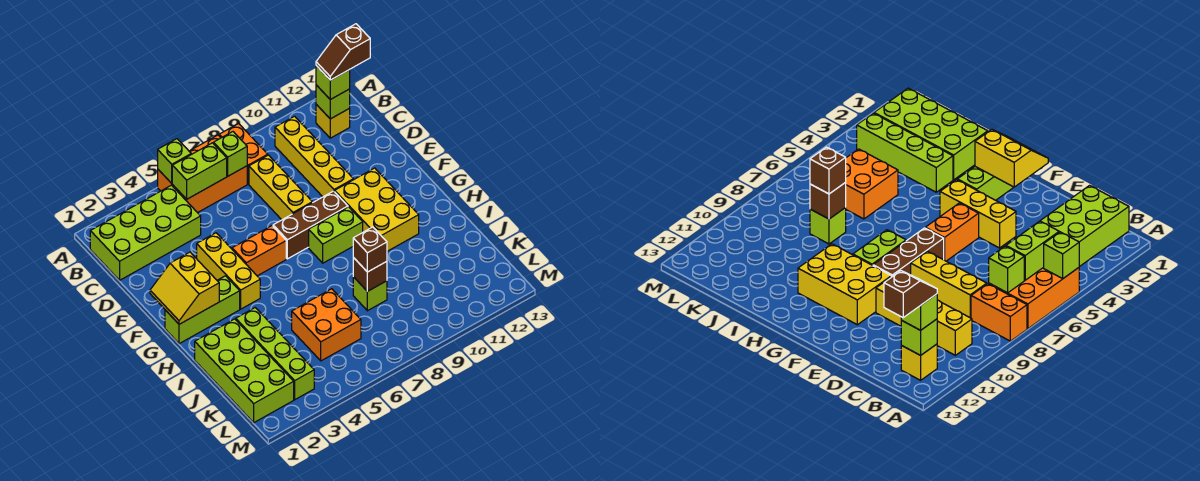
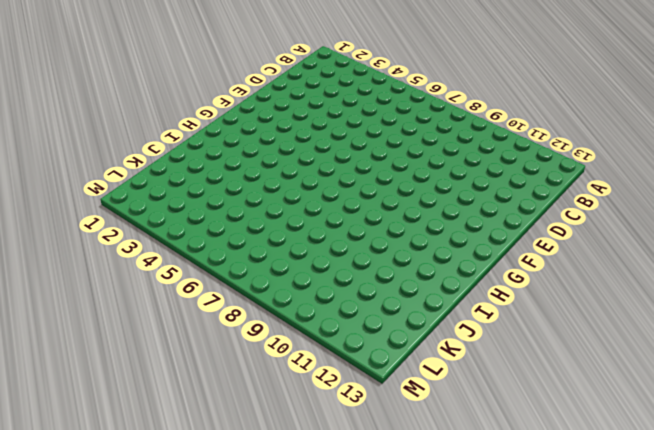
none -> orange brick A5:B7 level 1
none -> orange brick A8:B8 level 1
none -> lime brick B1:C4 level 1

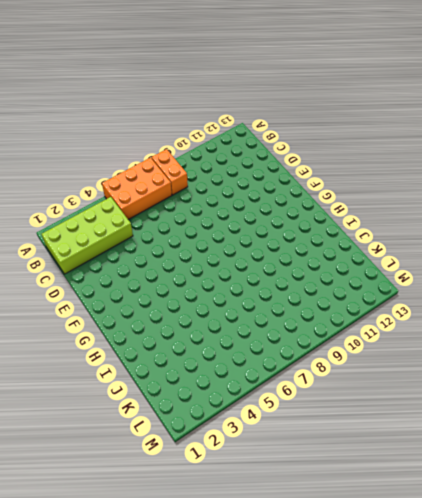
none -> yellow brick B10:E10 level 1
none -> yellow brick B12 level 1
none -> yellow brick C8:E8 level 1

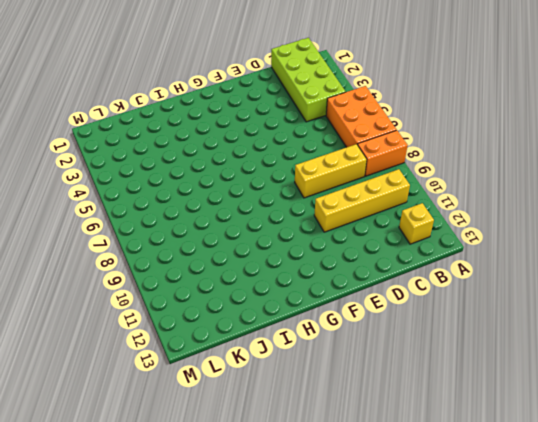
none -> yellow brick E4:G4 level 1
none -> orange brick F5:F6 level 1
none -> brown brick F7:F9 level 1

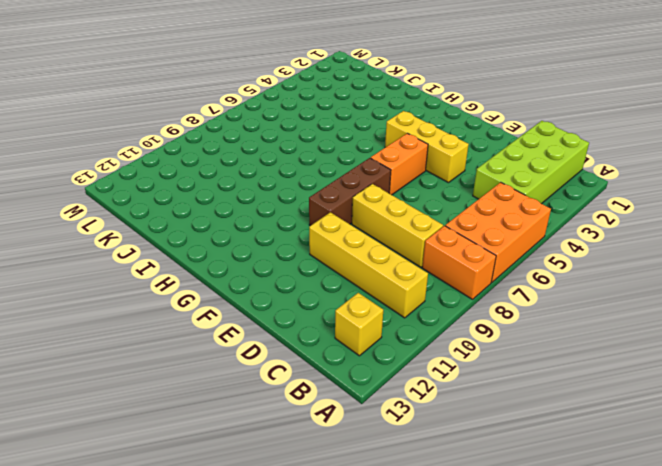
none -> yellow brick F10:H11 level 1
none -> lime brick G1:G3 level 1
none -> lime brick G8:G9 level 1

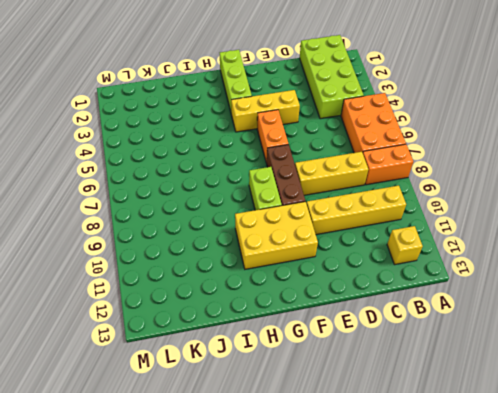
none -> lime brick I1:L2 level 1
none -> lime brick I3:L3 level 1
none -> orange brick J5:K6 level 1

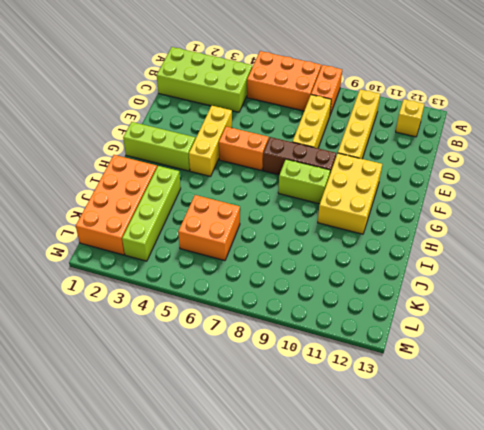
orange brick I1:L2 level 1 -> lime brick I1:L2 level 1
none -> lime brick J8 level 1
none -> lime brick A5 level 2
none -> lime brick B5:B6 level 2

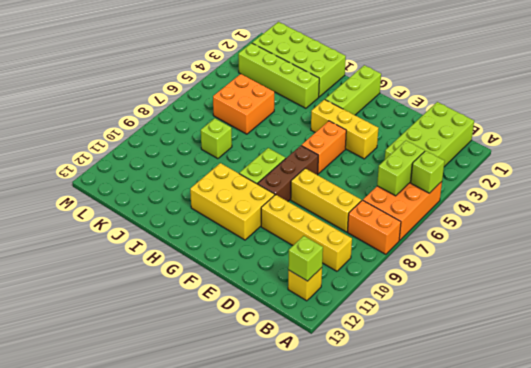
none -> lime brick B7 level 2
none -> yellow slope F1:G2 level 2 top 2
none -> brown brick J8 level 2

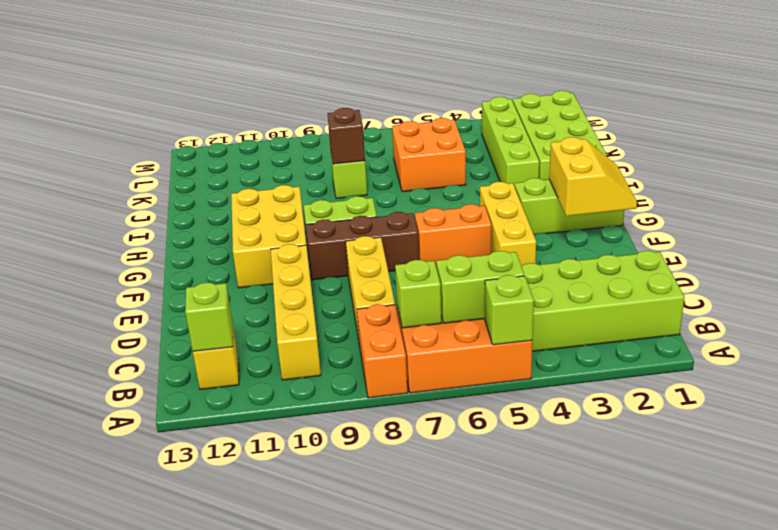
none -> lime brick B12 level 3
none -> brown brick J8 level 3
none -> brown slope B12:B13 level 4 top 13

